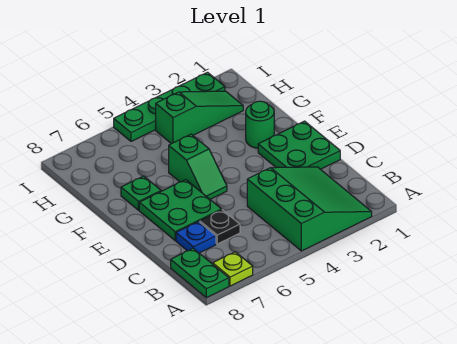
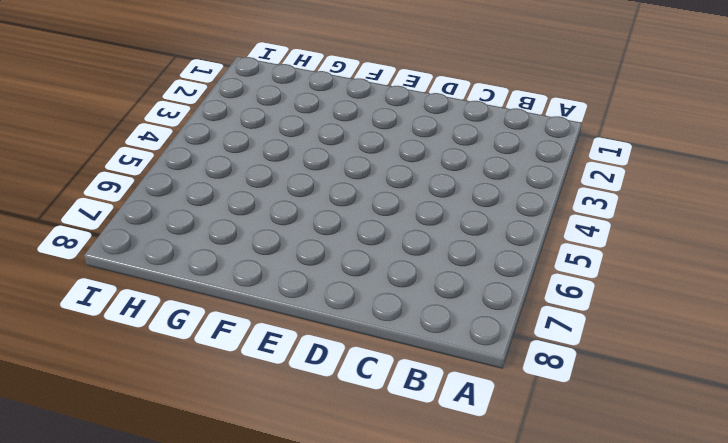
none -> green slope A2:C4 level 1 top 4
none -> lime plate A7 level 1
none -> green plate A8:B8 level 1

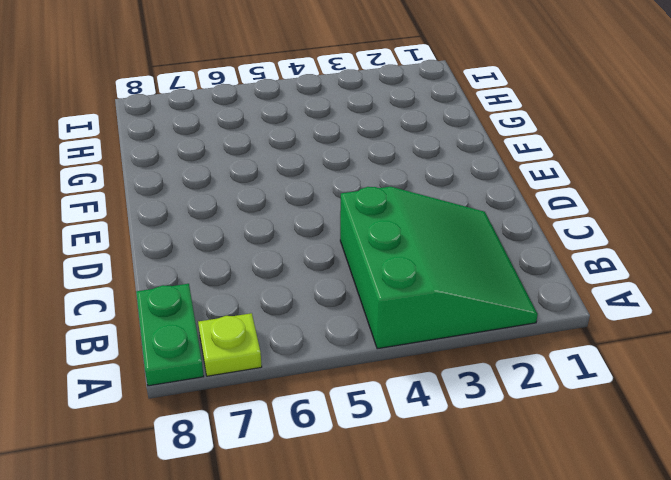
none -> black plate C6 level 1
none -> blue plate C7 level 1
none -> green plate D1:E2 level 1

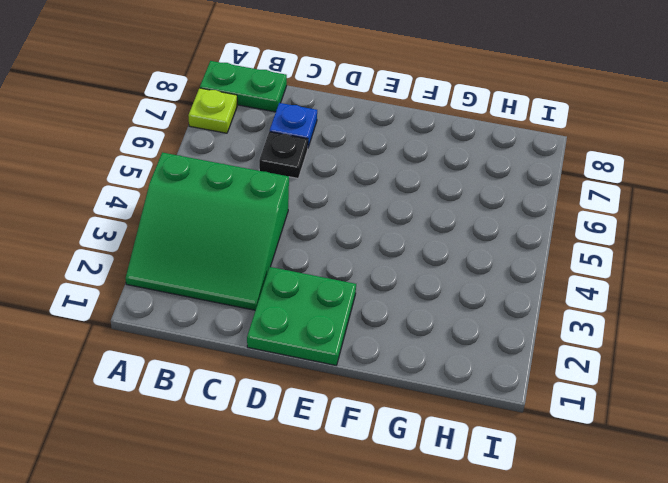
none -> green plate D6:E7 level 1
none -> green slope E5:F5 level 1 top F
none -> green round brick F2 level 1

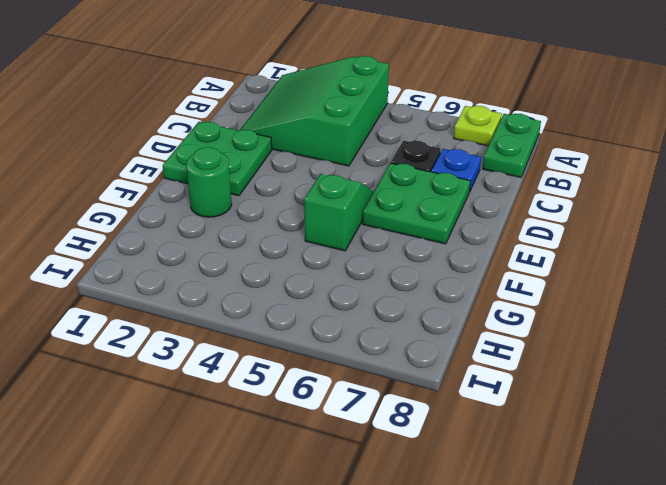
none -> green plate F7 level 1
none -> green slope H2:H4 level 1 top 4
none -> green plate I2:I5 level 1

